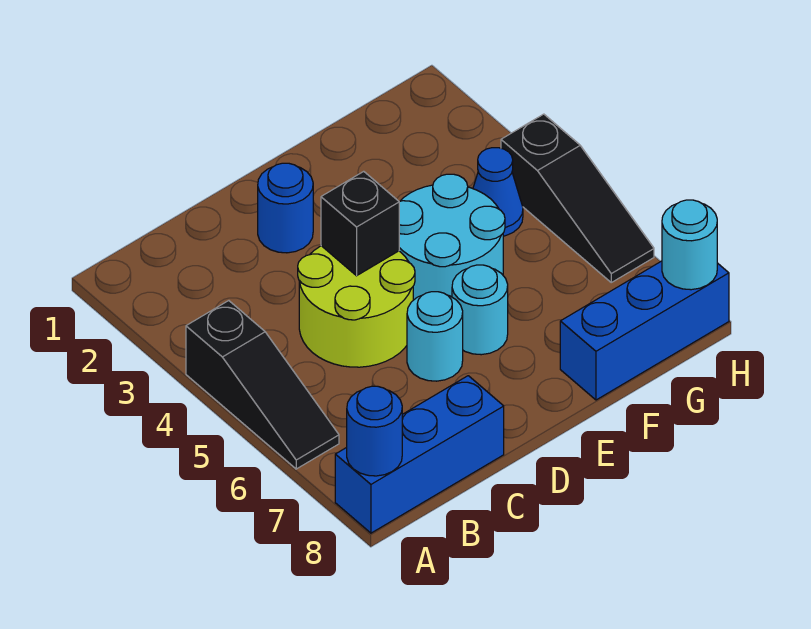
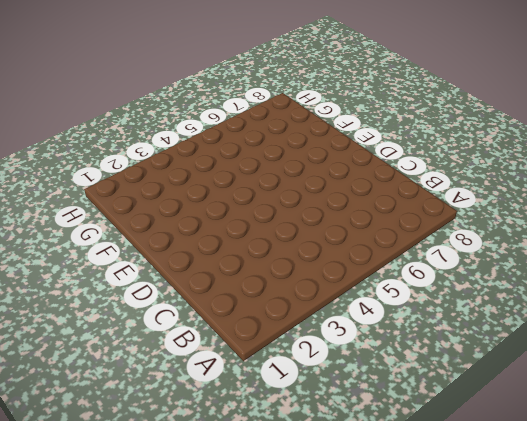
none -> black slope A4:A6 level 1 top 4
none -> blue brick A8:C8 level 1
none -> lime round brick C4:D5 level 1

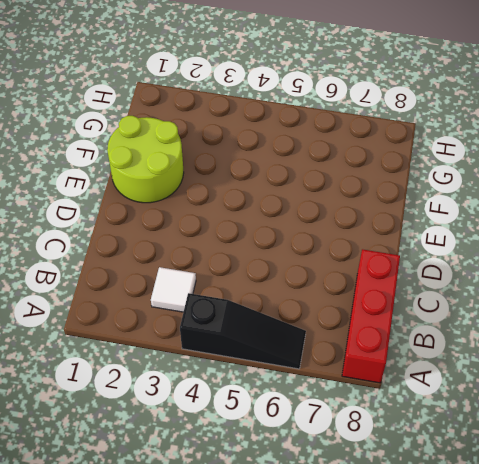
red brick A8:C8 level 1 -> blue brick A8:C8 level 1
white tile B3 level 1 -> none
lime round brick E1:F2 level 1 -> lime round brick C4:D5 level 1
none -> blue round brick D2 level 1
none -> cyan round brick D6 level 1
none -> cyan round brick E4:F5 level 1

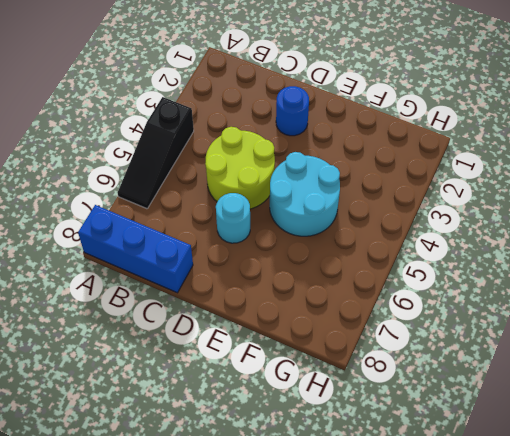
none -> cyan round brick E6 level 1
none -> blue brick F8:H8 level 1
none -> blue cone G4 level 1

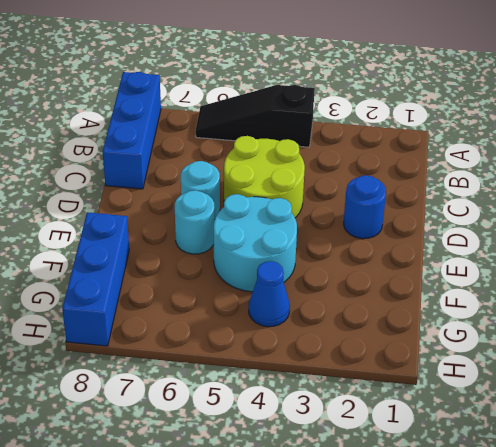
none -> black slope H4:H6 level 1 top 4
none -> blue round brick A8 level 2
none -> black brick D4 level 2

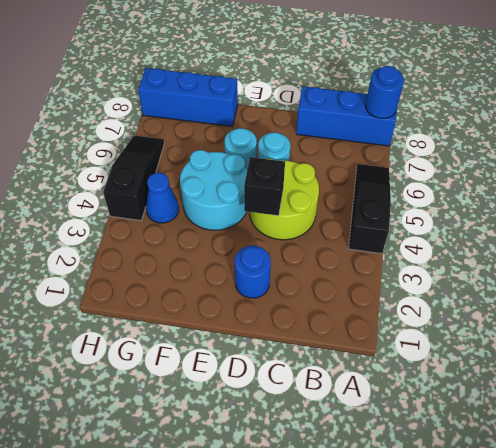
none -> cyan round brick H8 level 2

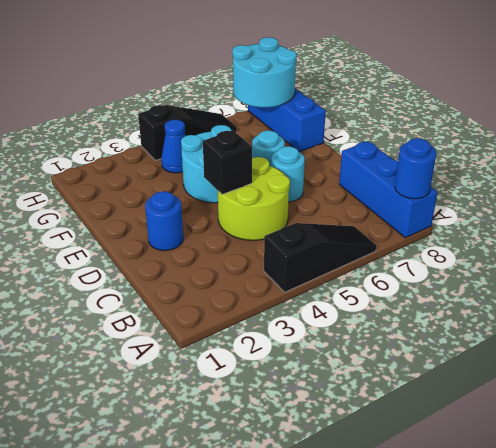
cyan round brick G7:H8 level 2 -> cyan round brick H8 level 2

